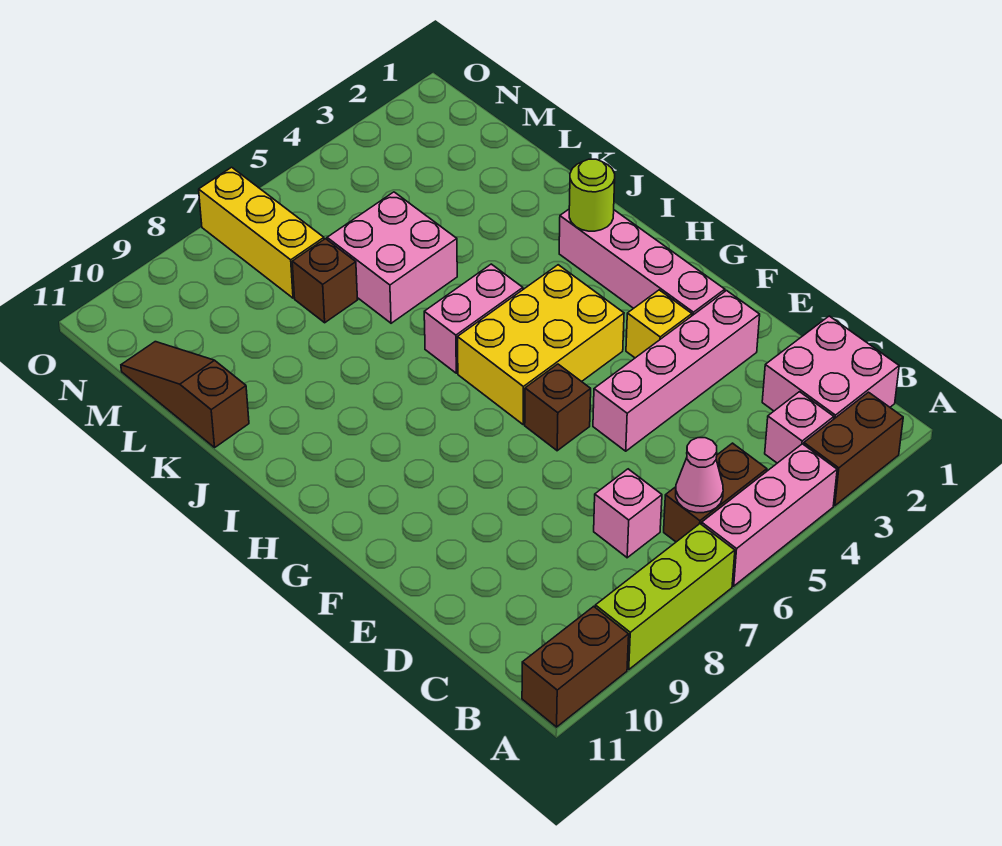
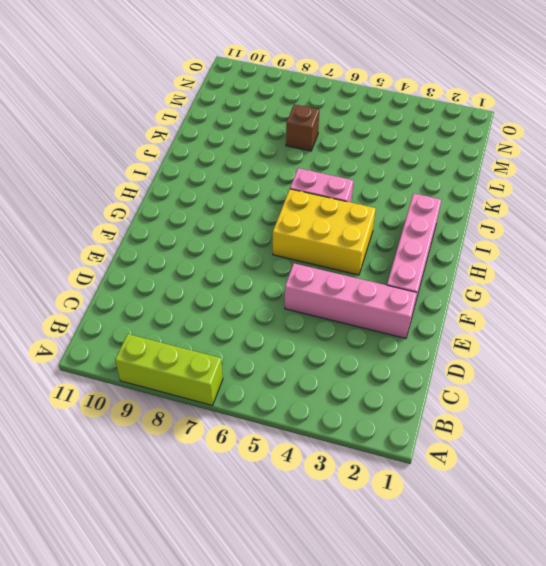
none -> brown brick A2:A3 level 1
none -> pink brick A4:A6 level 1
none -> brown brick A10:A11 level 1

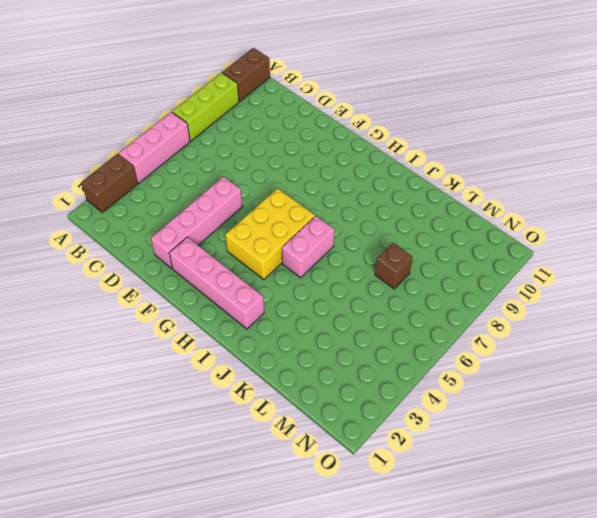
none -> pink brick B1:C2 level 1
none -> pink brick B3 level 1
none -> brown brick B5:B6 level 1

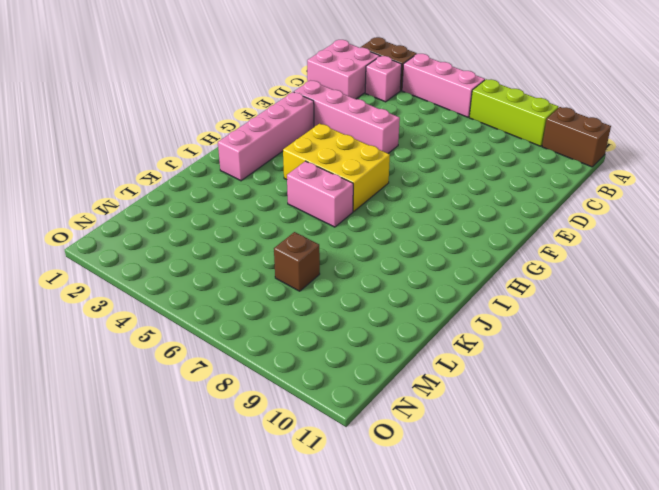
none -> brown brick B5:B6 level 1
none -> pink brick C7 level 1
none -> yellow brick F3 level 1

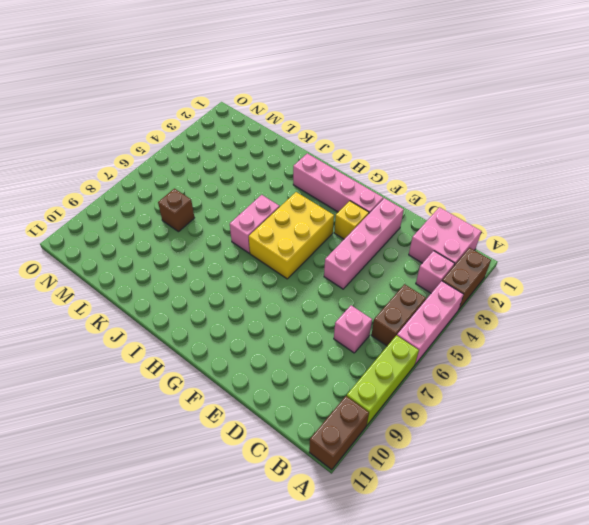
none -> brown brick F6 level 1
none -> pink brick K5:L6 level 1
none -> brown slope K11:M11 level 1 top K

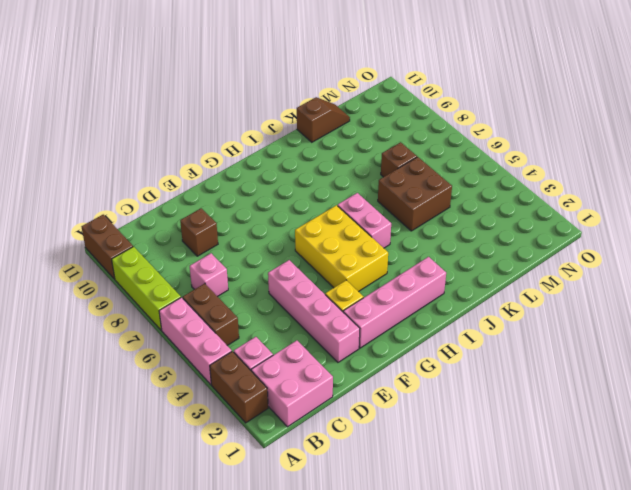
brown brick D9 level 1 -> brown brick F6 level 1
brown brick K5:L6 level 1 -> pink brick K5:L6 level 1
brown slope K11:L11 level 1 top K -> brown slope K11:M11 level 1 top K
none -> yellow brick M7:O7 level 1
none -> pink cone B6 level 2
none -> lime round brick I2 level 2

